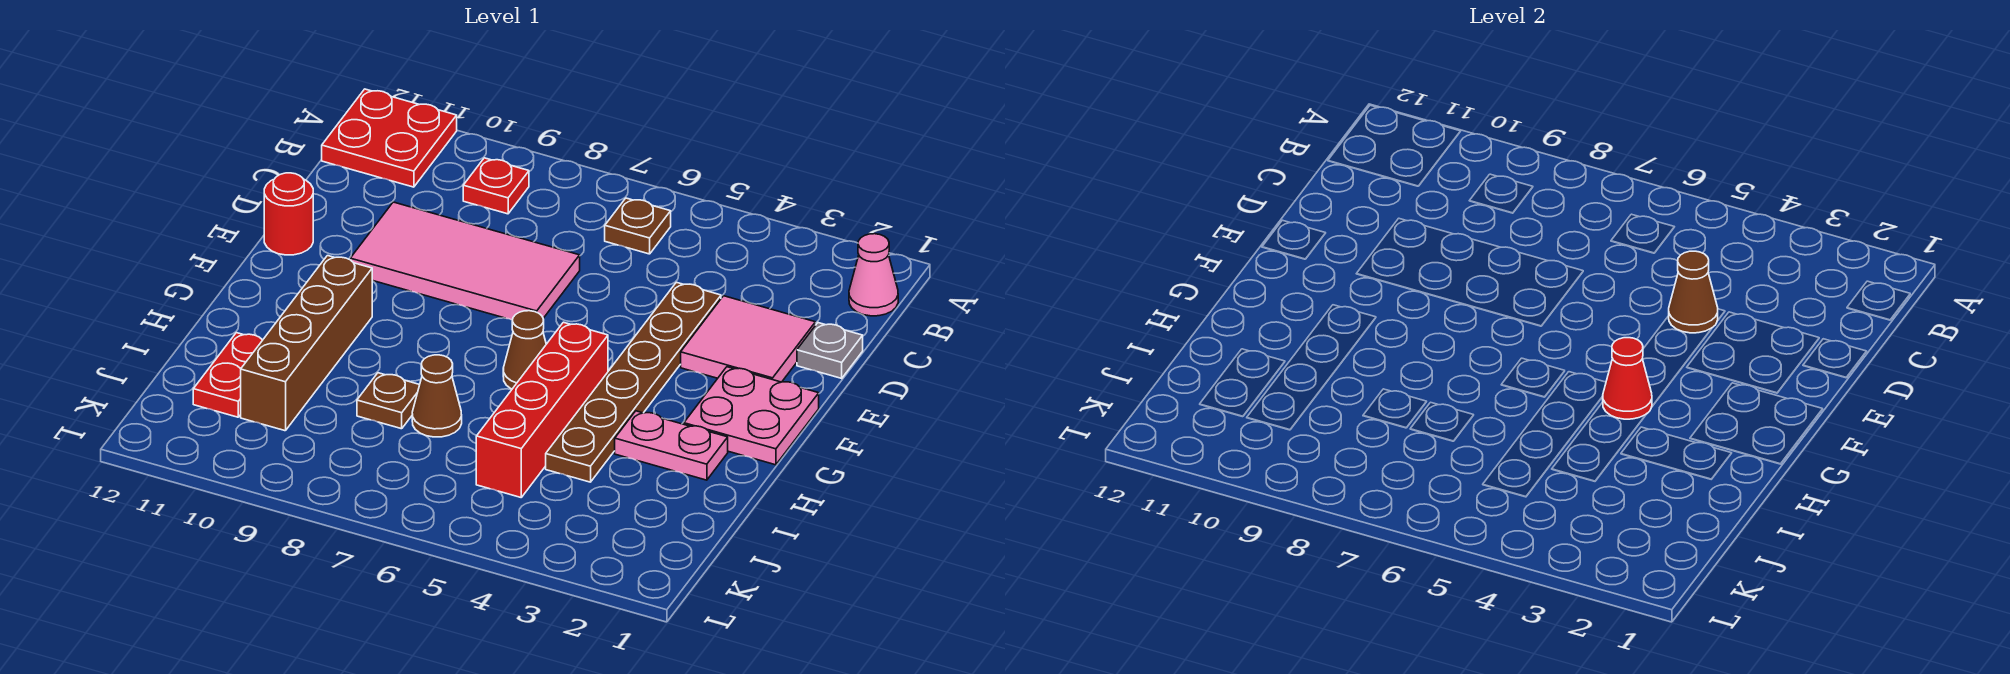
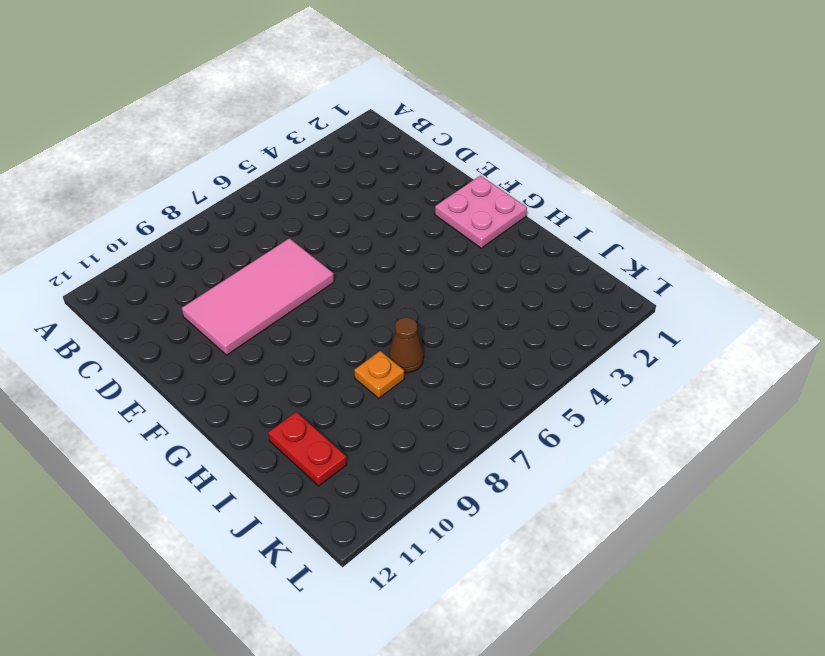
orange plate I8 level 1 -> brown plate I8 level 1
none -> red plate A11:B12 level 1
none -> pink cone B1 level 1
none -> brown plate B6 level 1

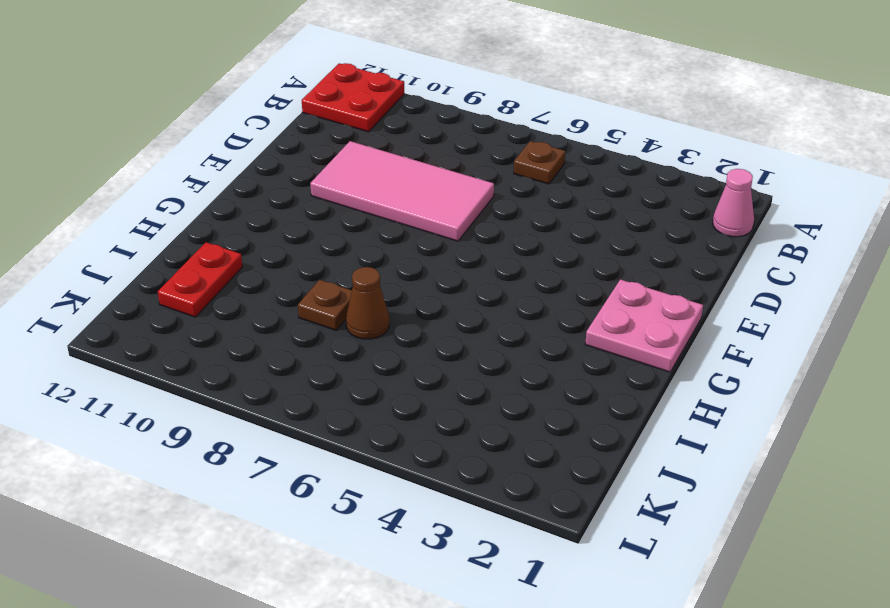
none -> red plate B9 level 1
none -> grey plate D1 level 1
none -> pink tile D2:E3 level 1

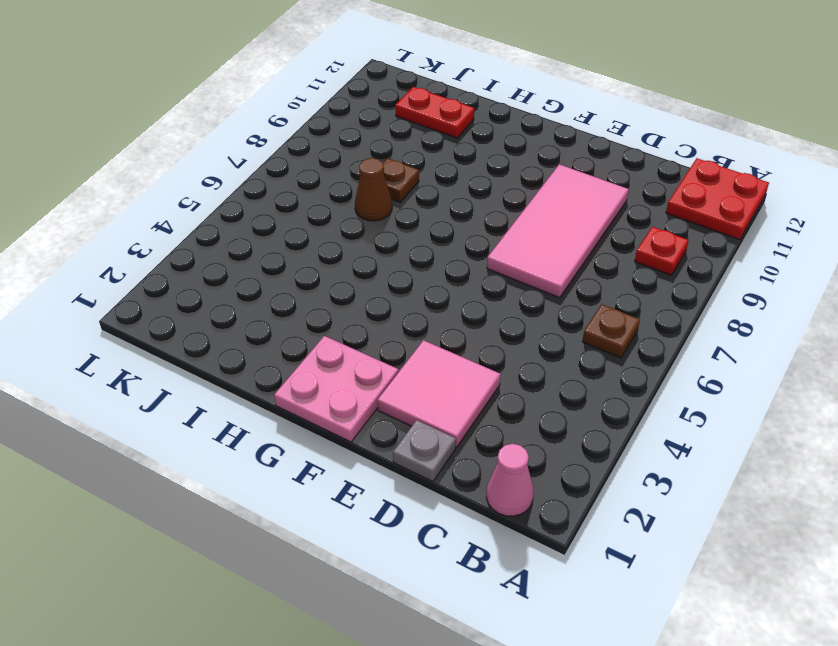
none -> brown plate D4:I4 level 1
none -> red round brick E12 level 1
none -> red brick G5:J5 level 1

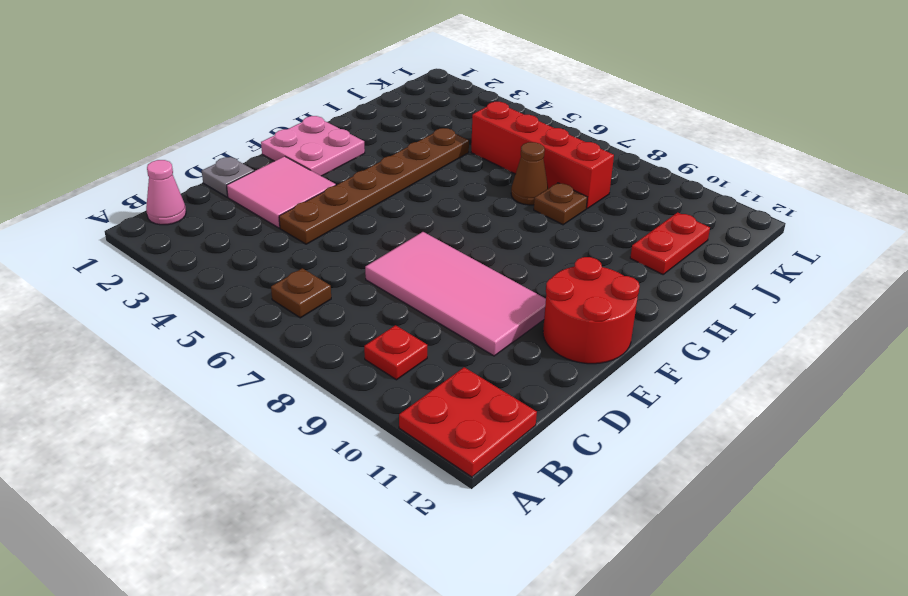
red round brick E11:F12 level 1 -> red round brick E12 level 1
red brick J5:J8 level 1 -> red brick G5:J5 level 1
none -> brown cone G6 level 1
none -> brown brick G10:J10 level 1
none -> pink plate H2:H3 level 1

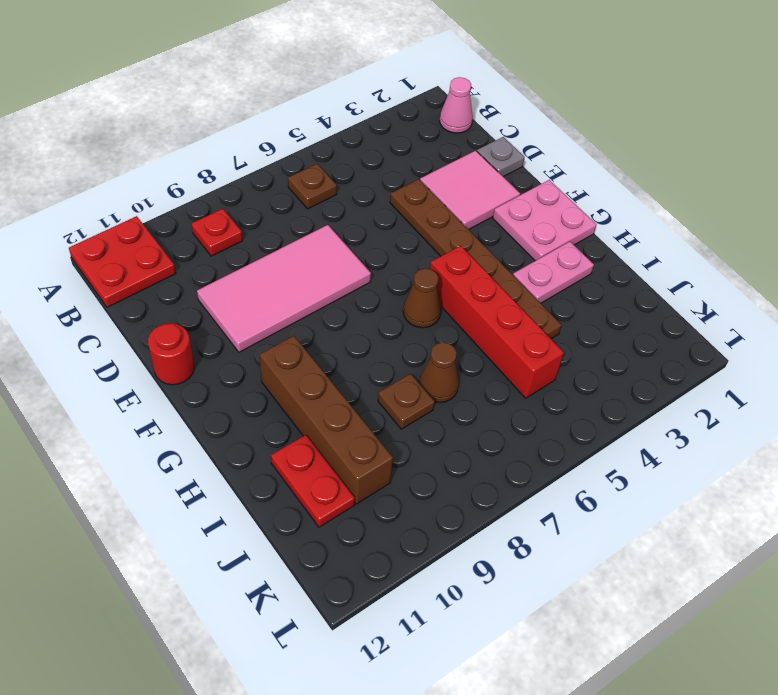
none -> brown cone D4 level 2
none -> red cone G4 level 2

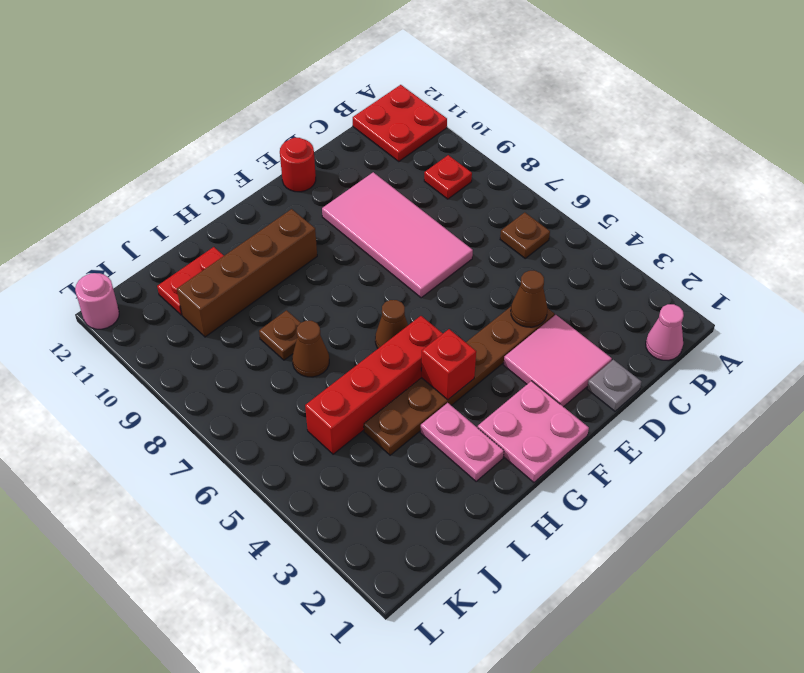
red brick G4 level 2 -> red cone G4 level 2
pink round brick L12 level 1 -> none

